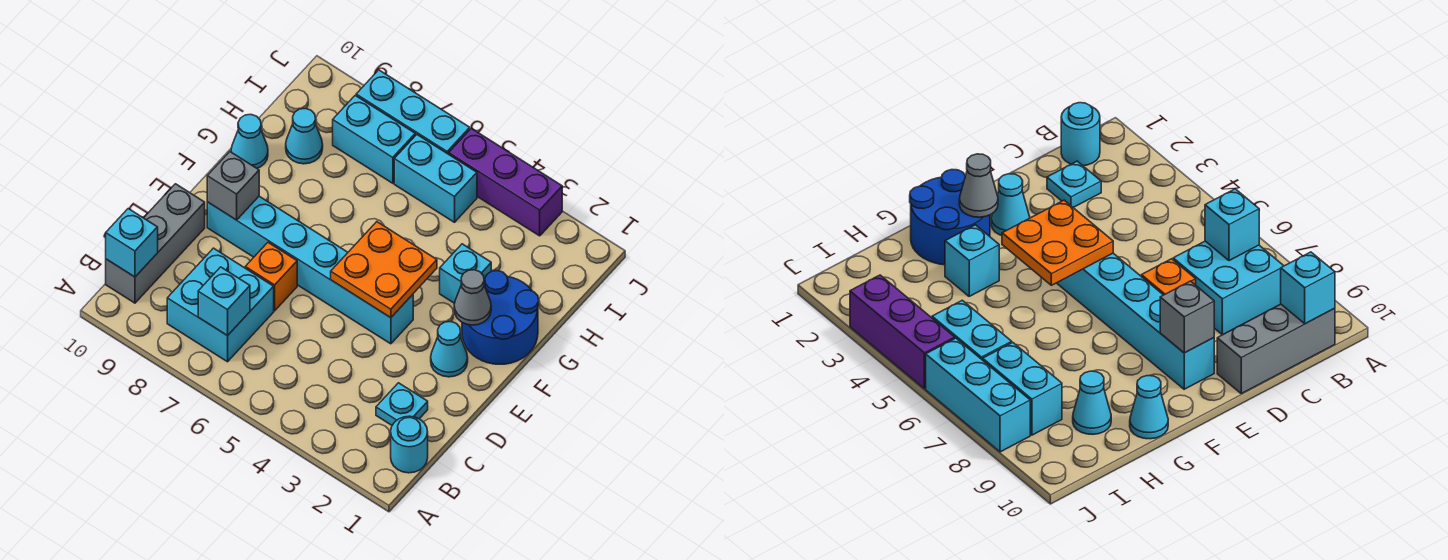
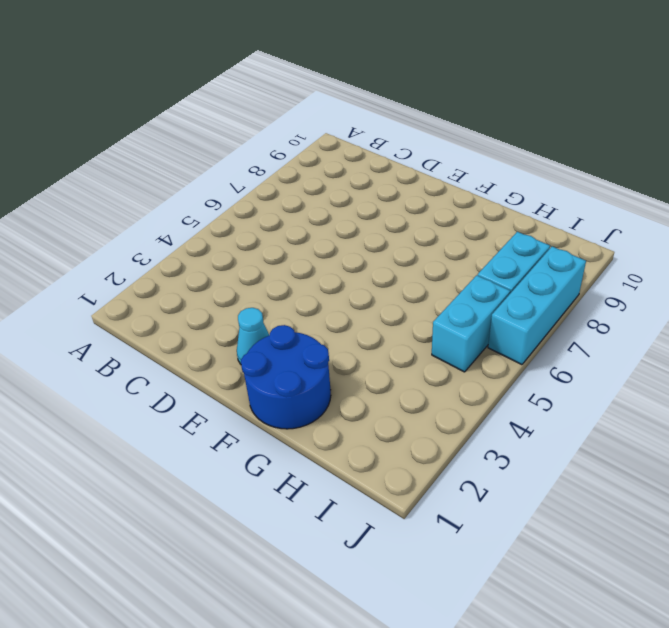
none -> cyan round brick B1 level 1
none -> cyan brick B7:C8 level 1
none -> grey brick B10:D10 level 1

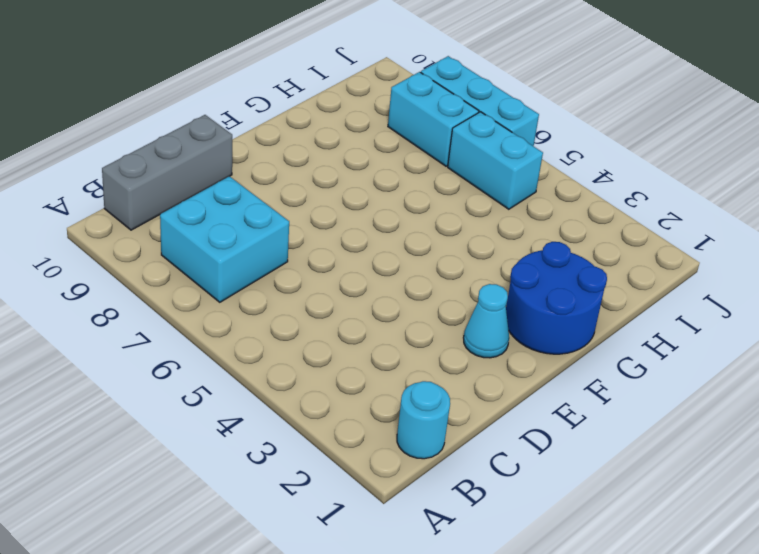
none -> cyan plate C2 level 1
none -> orange brick D7 level 1
none -> cyan brick E4:E9 level 1

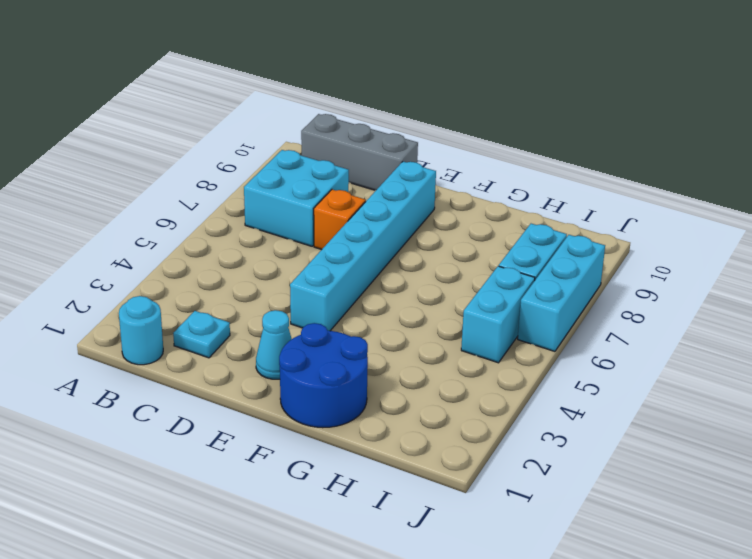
none -> cyan brick G3 level 1
none -> cyan cone G10 level 1
none -> cyan cone H9 level 1

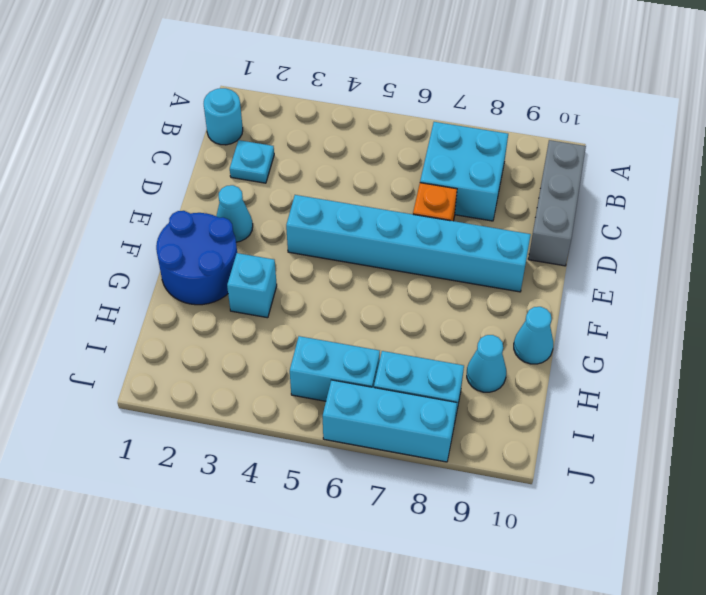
none -> purple brick J3:J5 level 1
none -> cyan brick B7 level 2
none -> cyan brick B10 level 2

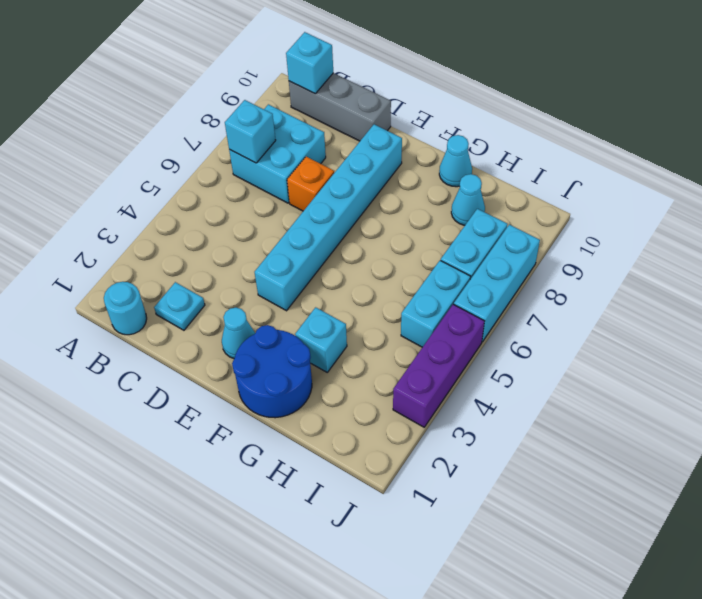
none -> orange plate E4:F5 level 2
none -> grey brick E9 level 2
none -> grey cone F2 level 2

